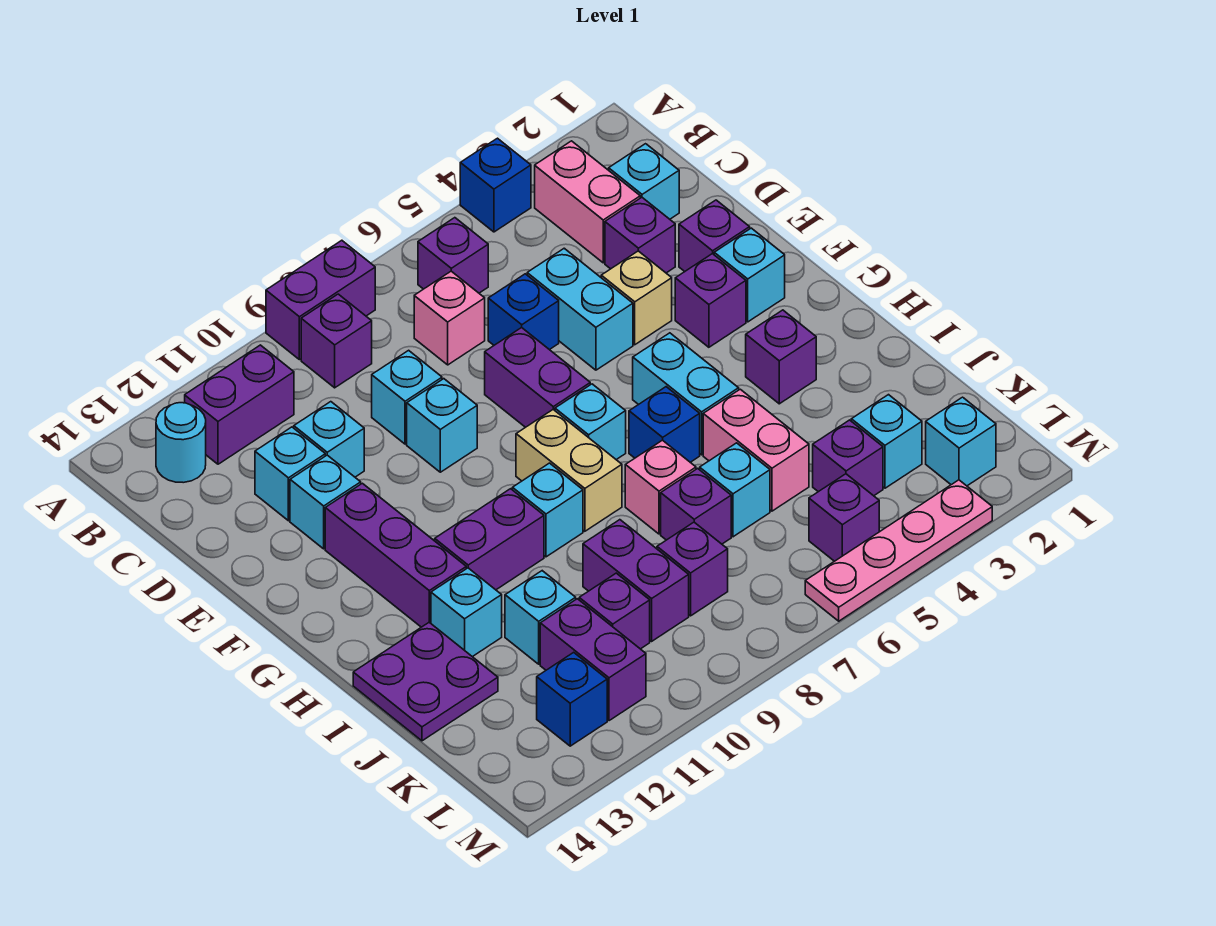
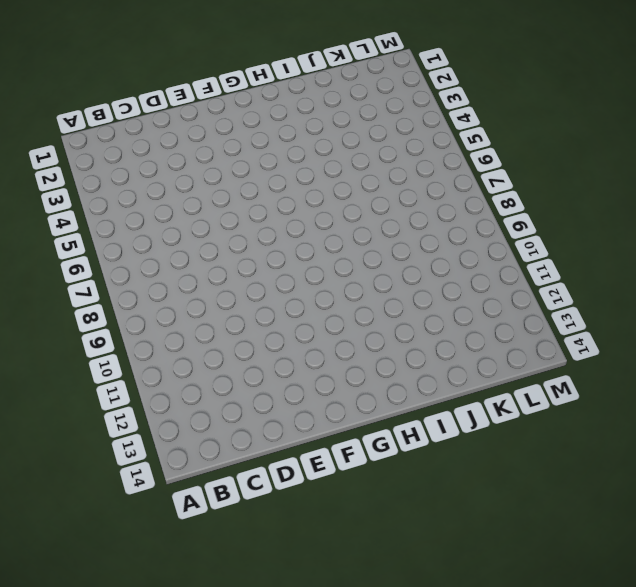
none -> blue brick A4 level 1
none -> purple brick A8:A9 level 1
none -> pink brick B3:C3 level 1
none -> purple brick B6 level 1

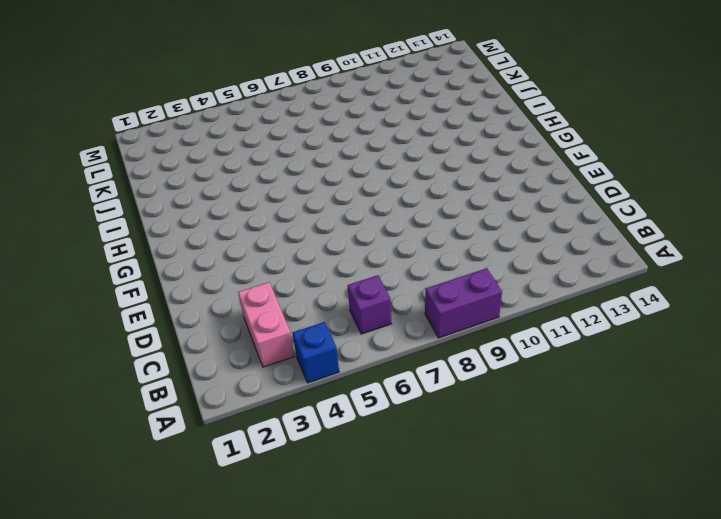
none -> purple brick B9 level 1
none -> purple brick B11:B12 level 1
none -> cyan round brick B13 level 1
none -> cyan brick C2 level 1

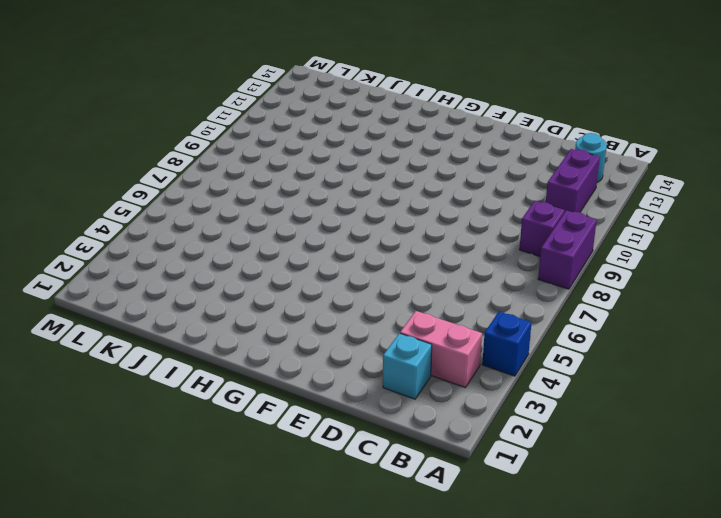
none -> purple brick B6 level 1
none -> pink brick C7 level 1
none -> purple brick D3 level 1
none -> cyan brick D5:E5 level 1

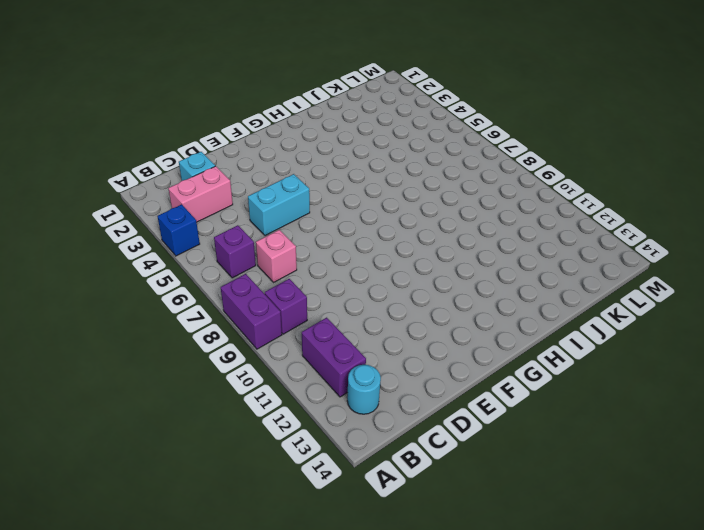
none -> purple brick D3 level 1
none -> blue brick D6 level 1
none -> cyan brick D9 level 1
none -> cyan brick D11 level 1

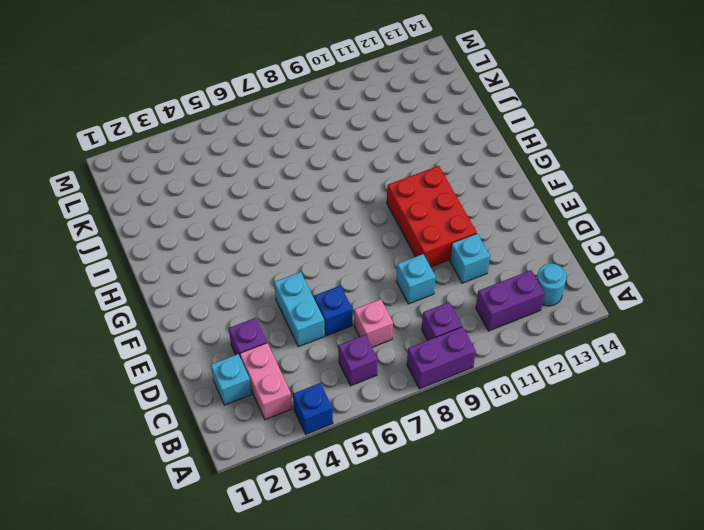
red brick E10:G11 level 1 -> none
none -> cyan brick D12 level 1
none -> purple brick E2 level 1
none -> tan brick E4 level 1
none -> purple brick E7:F7 level 1

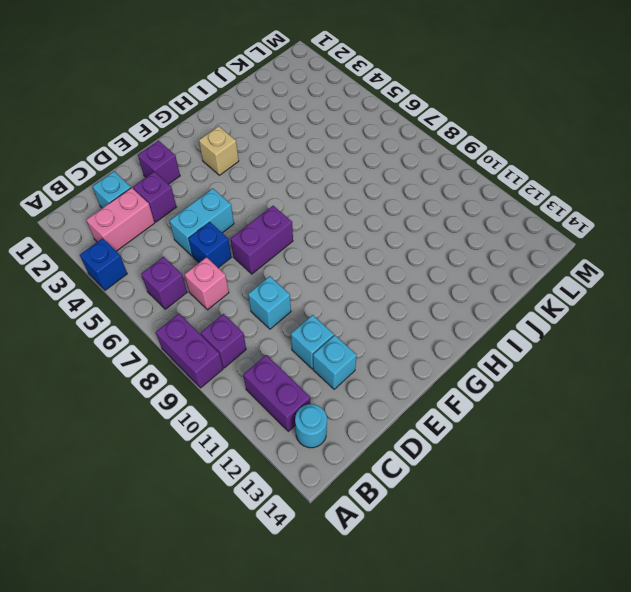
tan brick G3 level 1 -> tan brick E4 level 1
none -> cyan brick E9 level 1
none -> cyan brick E12 level 1
none -> cyan brick F2 level 1
none -> purple brick F3 level 1

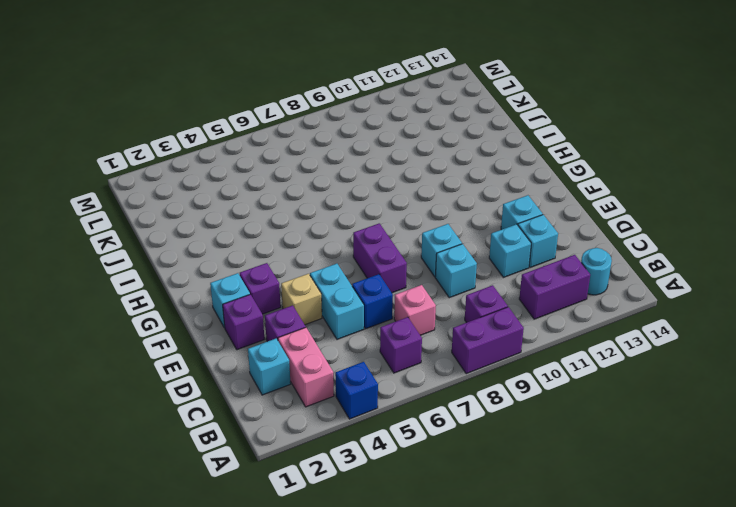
none -> purple brick F12:H12 level 1
none -> cyan brick G5:H5 level 1
none -> cyan brick G7 level 1
none -> tan brick G8:H8 level 1

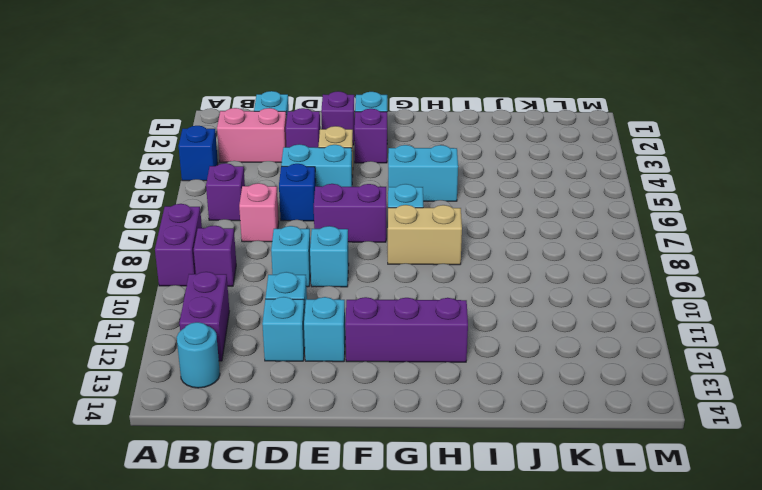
none -> purple brick H3 level 1
none -> blue brick H6 level 1
none -> cyan brick H9 level 1
none -> purple brick H10:H11 level 1

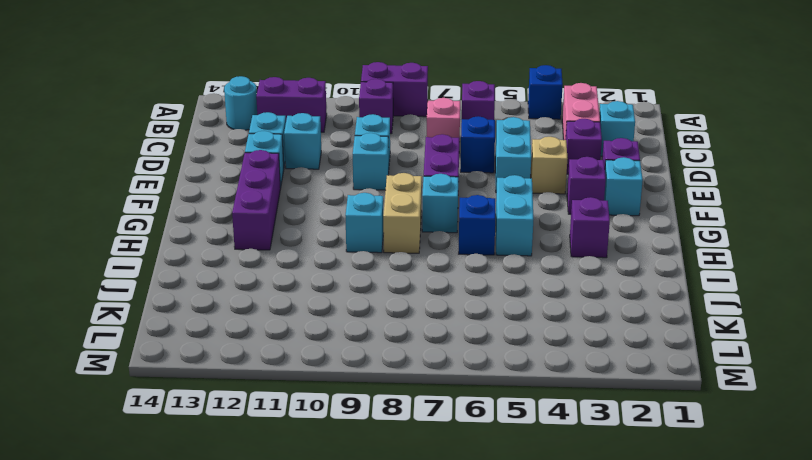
none -> purple brick H10:H11 level 1
none -> pink brick I5:J5 level 1
none -> pink brick I7 level 1
none -> cyan brick I12 level 1

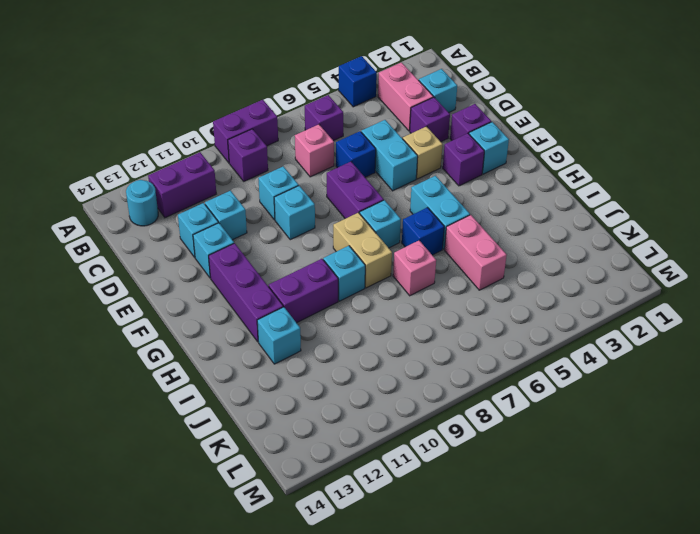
none -> purple brick H3 level 1
none -> purple plate I13:J14 level 1
none -> cyan brick J6 level 1
none -> purple brick J7 level 1

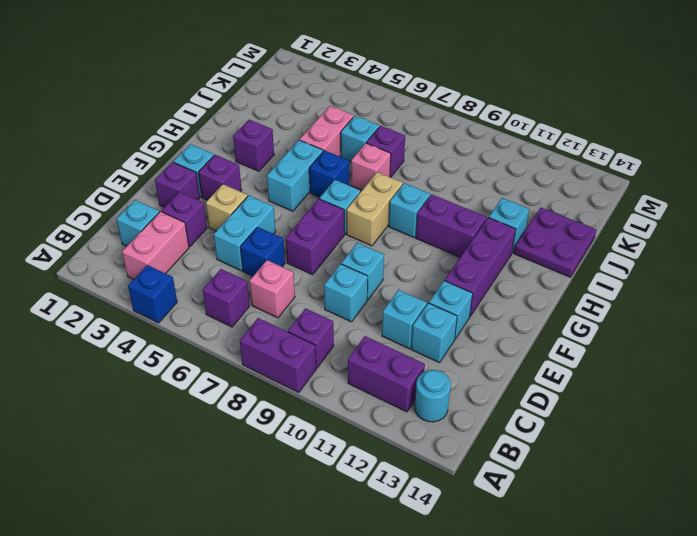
none -> purple brick J9:K9 level 1
none -> cyan brick J11 level 1
none -> cyan brick K3 level 1
none -> purple brick K4 level 1

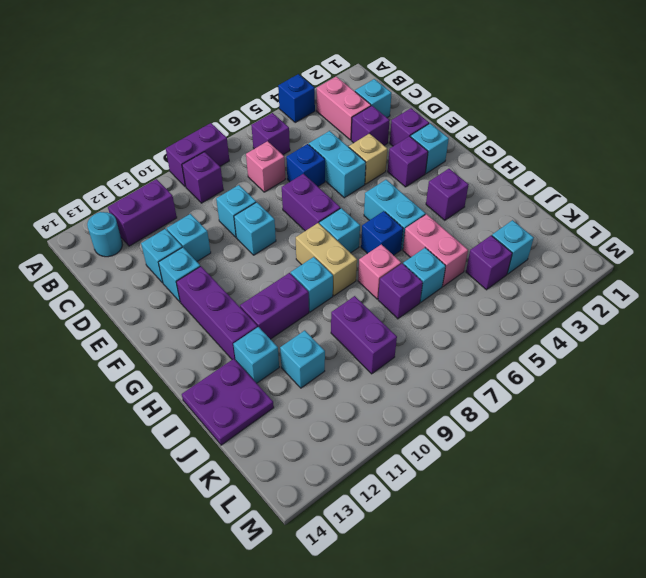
none -> purple brick K8 level 1
none -> purple brick K10 level 1
none -> purple brick K11:L11 level 1
none -> cyan brick L2 level 1

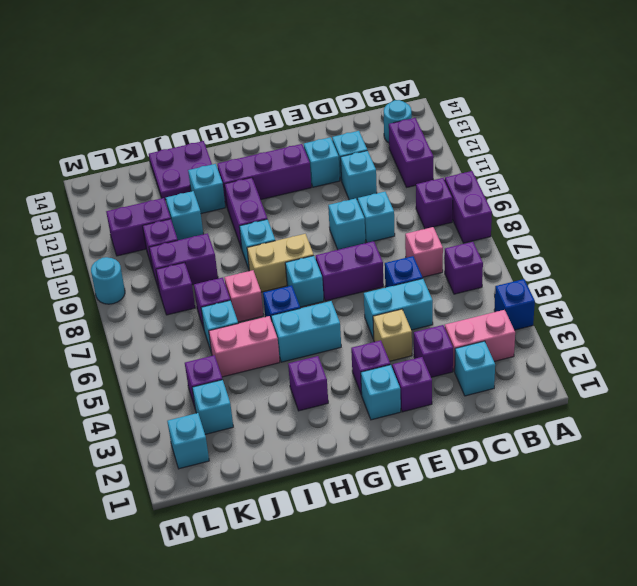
cyan round brick M9 level 1 -> none
none -> purple brick L5 level 1
none -> blue brick L12 level 1
none -> pink plate M3:M6 level 1

